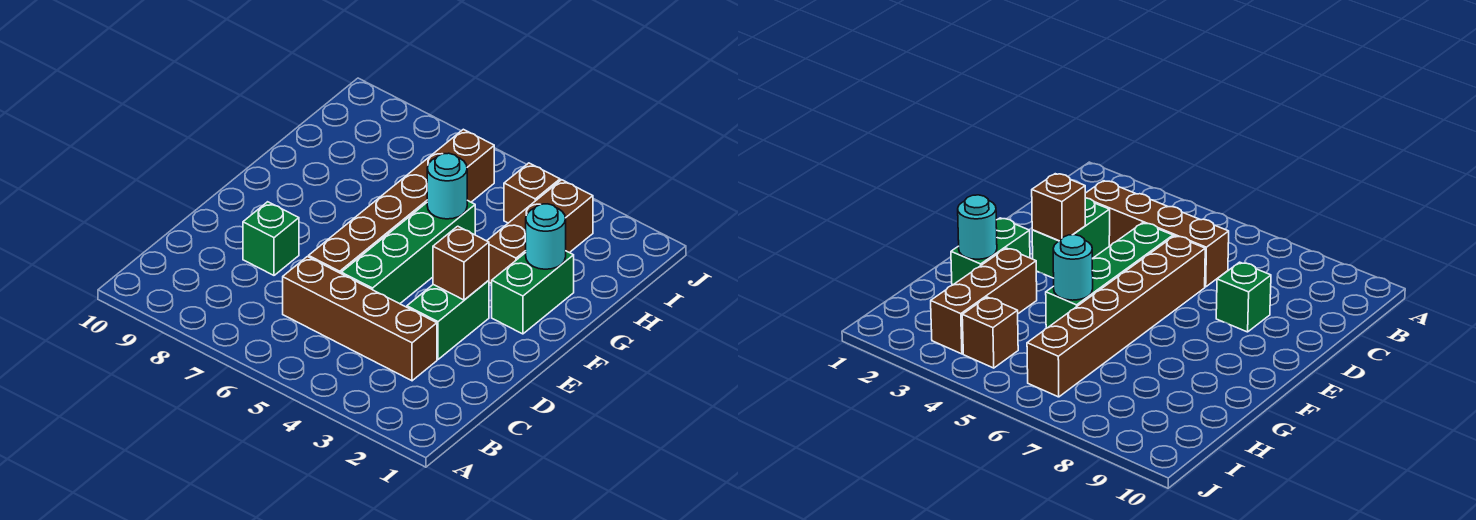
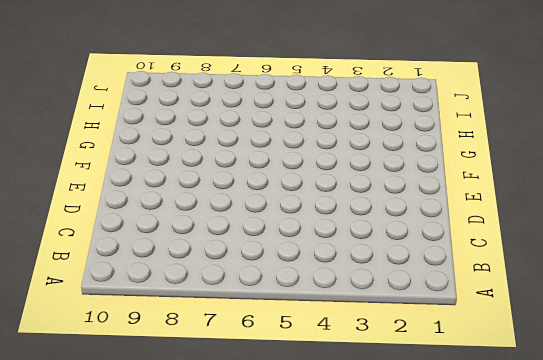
none -> brown brick C3:C6 level 1
none -> green brick D3:E3 level 1

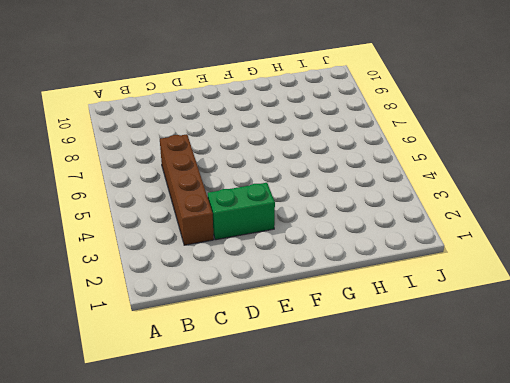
none -> green brick D5:G5 level 1
none -> brown brick D6:I6 level 1

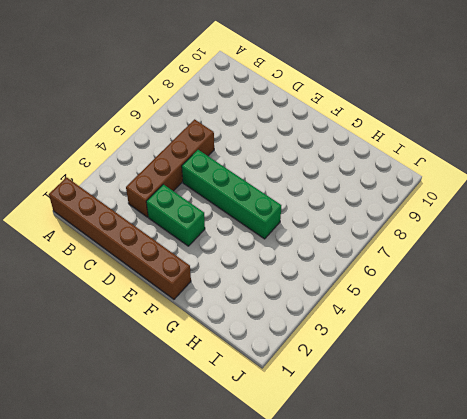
brown brick A1:F1 level 1 -> brown brick D6:I6 level 1
none -> green brick D8 level 1
none -> green brick F2:G2 level 1

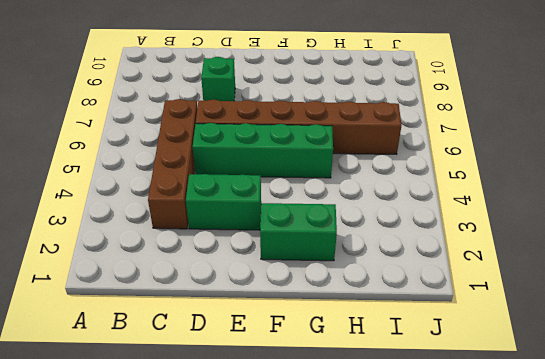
none -> brown brick G3:I3 level 1
none -> brown brick I4 level 1

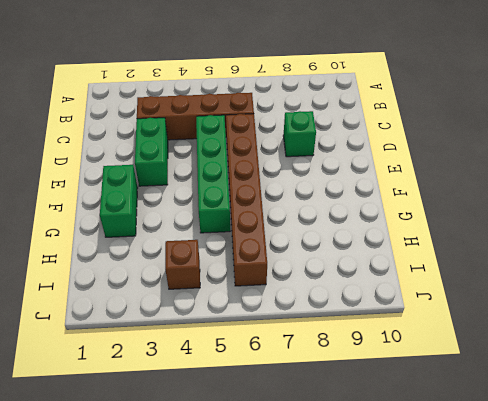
none -> brown brick G3:I3 level 1
none -> brown brick E3 level 2

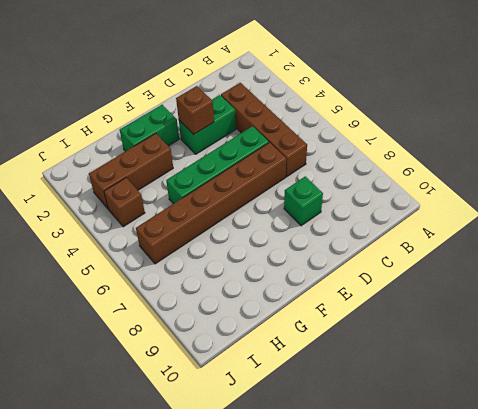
none -> cyan round brick G2 level 2
none -> cyan round brick G5 level 2

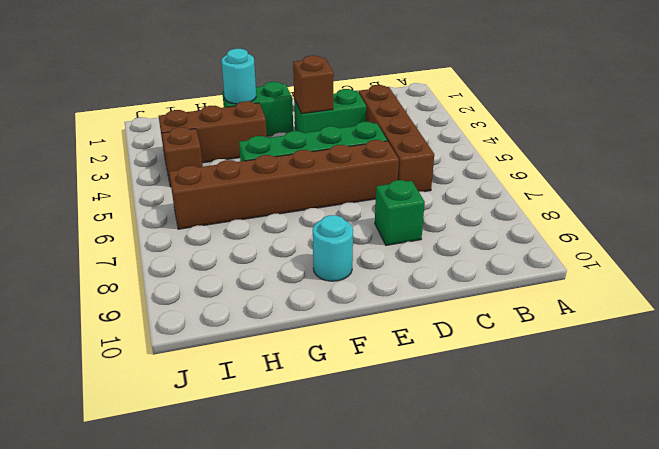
cyan round brick F9 level 1 -> cyan round brick G5 level 2

